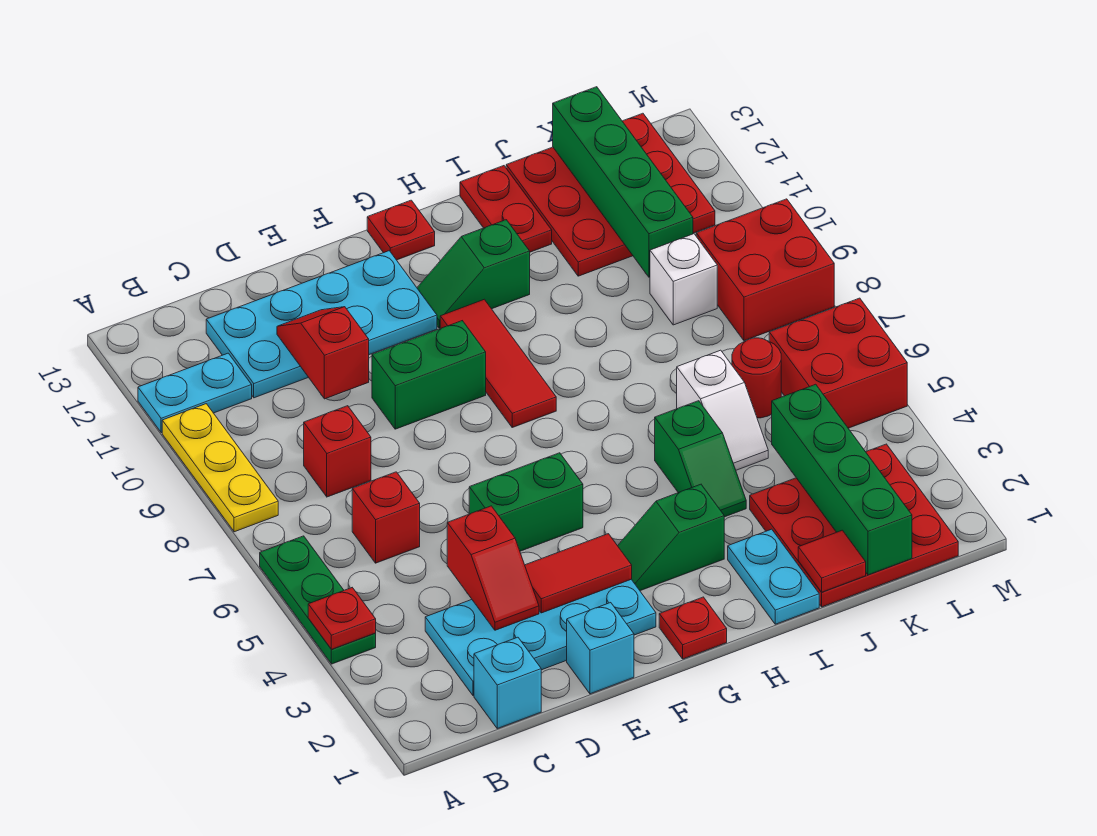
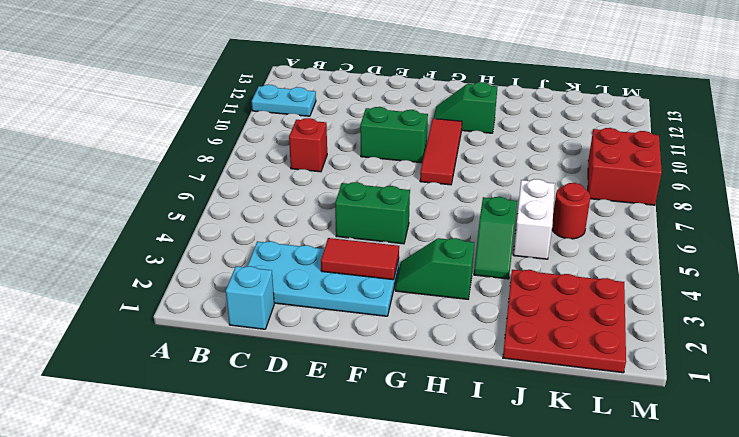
white brick J5:J6 level 1 -> white slope J5:J6 level 1 top 6
none -> green plate A4:A6 level 1
none -> yellow plate A8:A10 level 1
none -> red brick C6 level 1
none -> cyan plate C11:F12 level 1

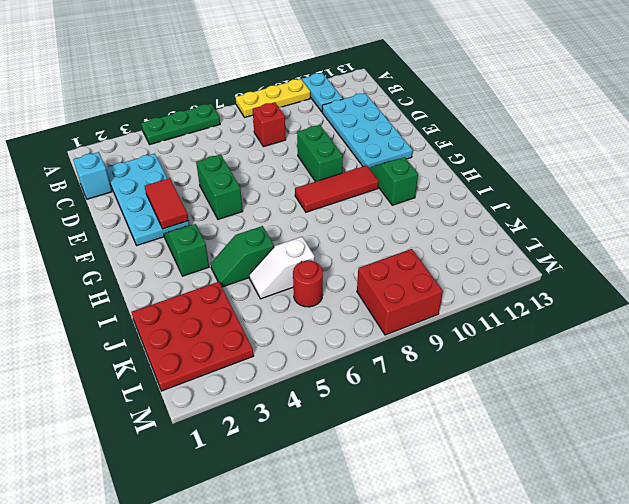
none -> red brick C6 level 1
none -> cyan brick E1 level 1
none -> red plate G1 level 1
none -> red plate G13 level 1

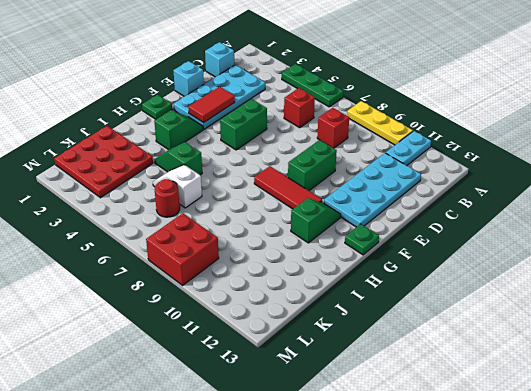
green plate G1 level 1 -> red plate G1 level 1
green plate G13 level 1 -> red plate G13 level 1
none -> cyan plate I1:I2 level 1
none -> red plate I12:I13 level 1
none -> red plate J11:L13 level 1
none -> white brick K9 level 1

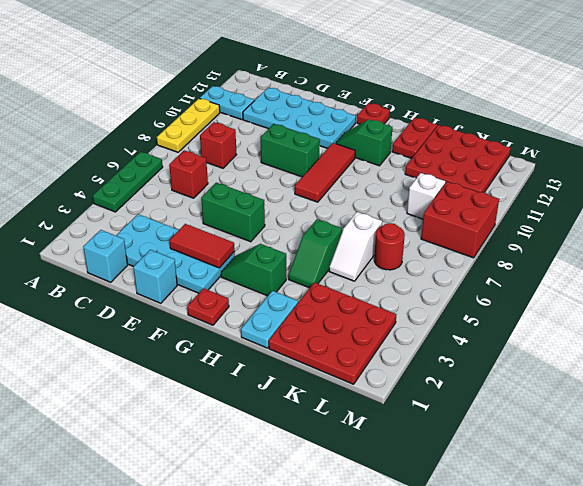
none -> red brick L5:M6 level 1
none -> red plate A4 level 2
none -> red slope D3:D4 level 2 top 4
none -> red slope D10:D11 level 2 top 10

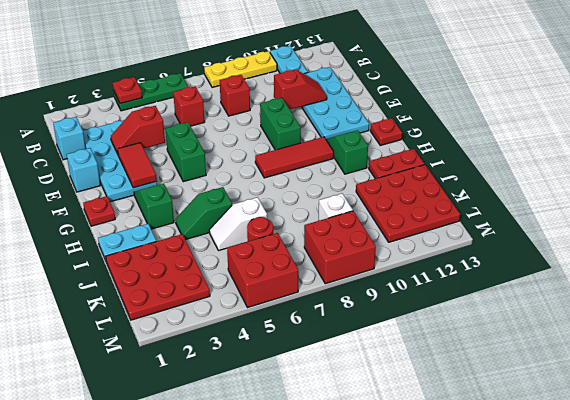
none -> red tile J1 level 2
none -> green brick K1:K4 level 2
none -> green brick K10:K13 level 2

